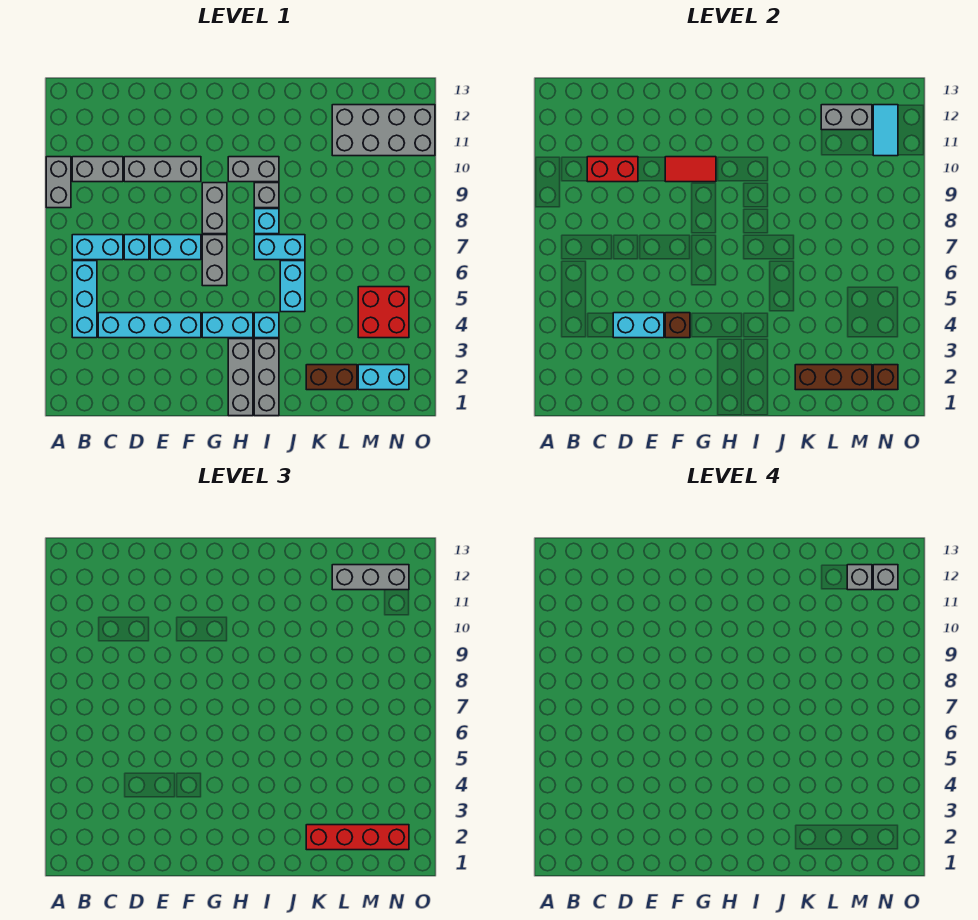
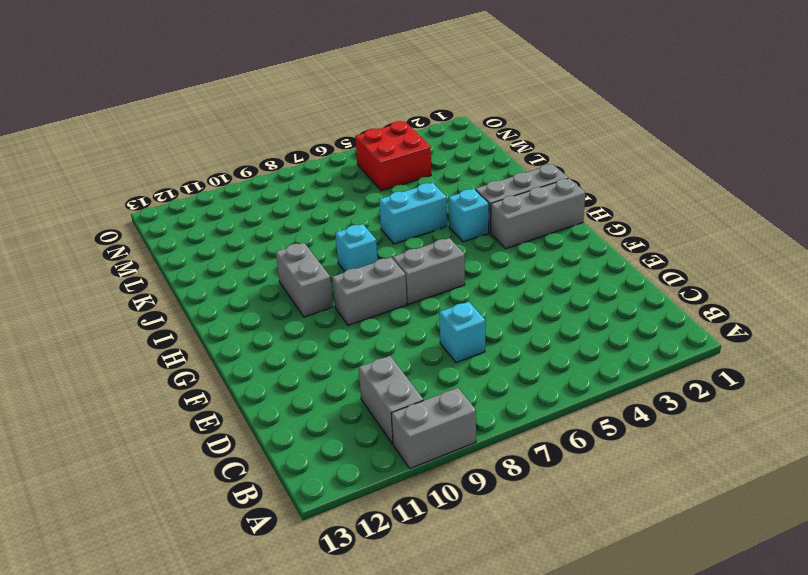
none -> cyan brick B4:B6 level 1
none -> cyan brick B7:C7 level 1
none -> cyan brick C4:F4 level 1
none -> grey brick D10:F10 level 1

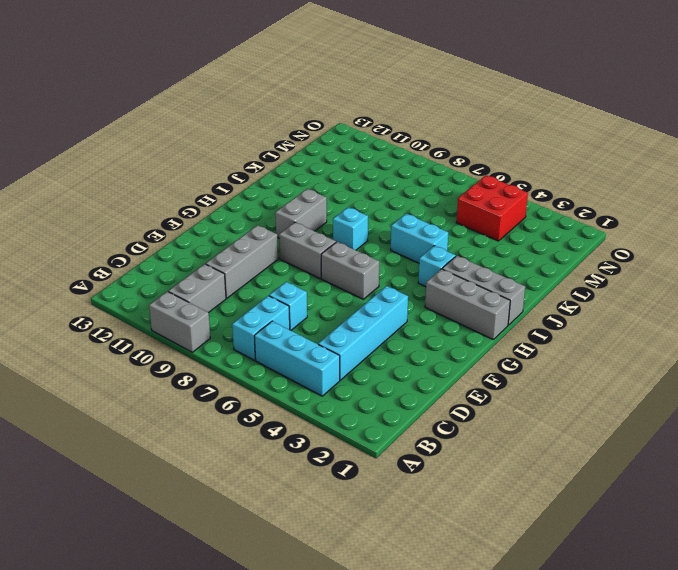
none -> cyan brick E7:F7 level 1
none -> cyan brick G4:H4 level 1
none -> cyan brick I7:J7 level 1
none -> grey brick I9 level 1

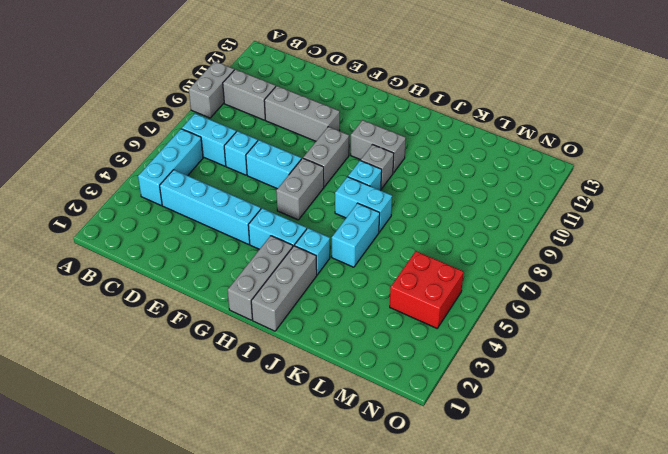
none -> brown brick K2:L2 level 1
none -> grey brick L11:O12 level 1
none -> cyan brick M2:N2 level 1
none -> red brick C10:D10 level 2

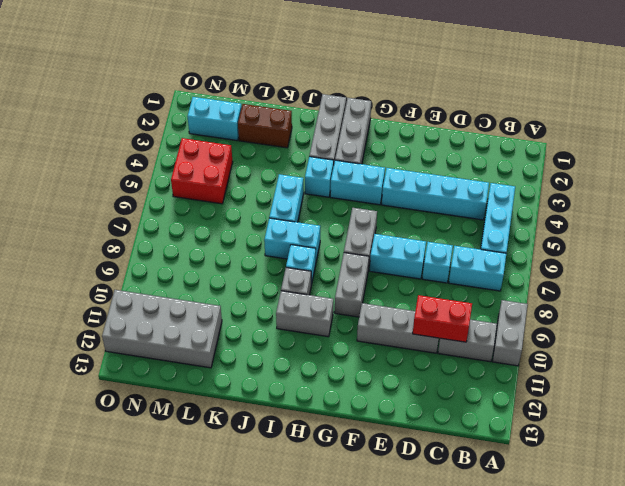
none -> cyan brick D4:E4 level 2
none -> brown brick F4 level 2
none -> red tile F10:G10 level 2
none -> brown brick K2:M2 level 2

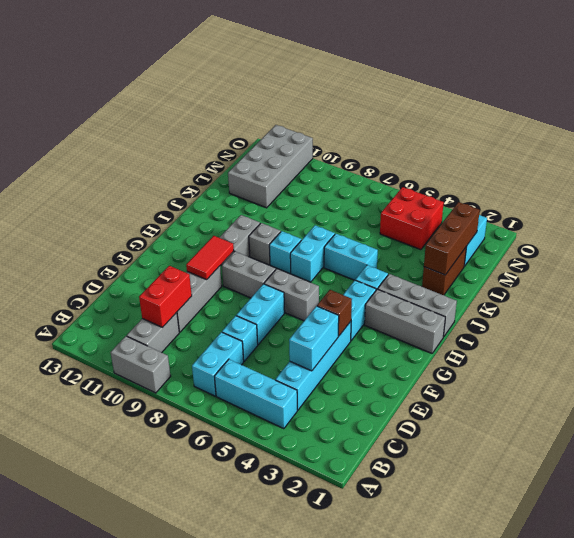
none -> grey brick L12:M12 level 2
none -> brown brick N2 level 2
none -> cyan tile N11:N12 level 2
none -> red brick K2:N2 level 3

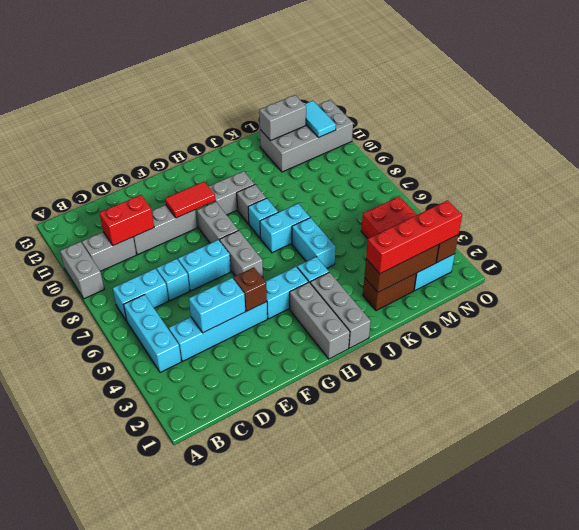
none -> grey brick L12:N12 level 3
none -> grey brick M12 level 4
none -> grey brick N12 level 4

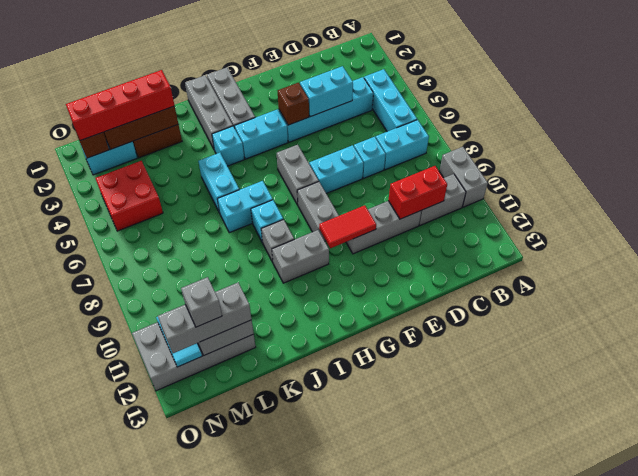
none -> grey brick N12 level 4

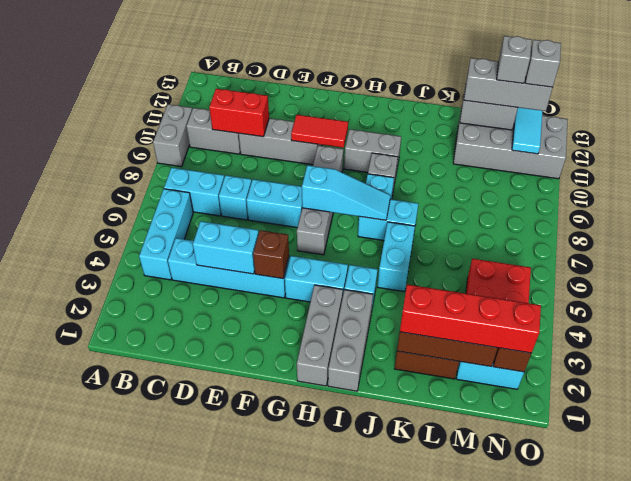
cyan slope G7:I7 level 2 top G -> none

